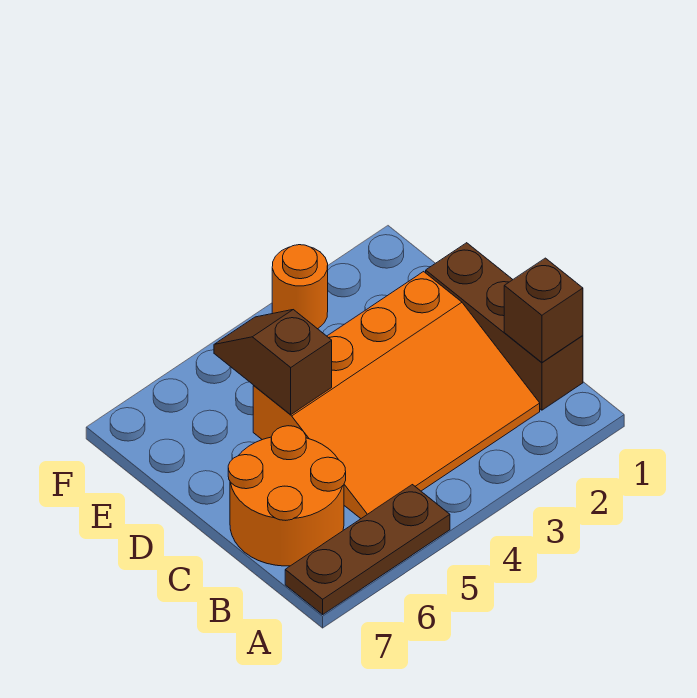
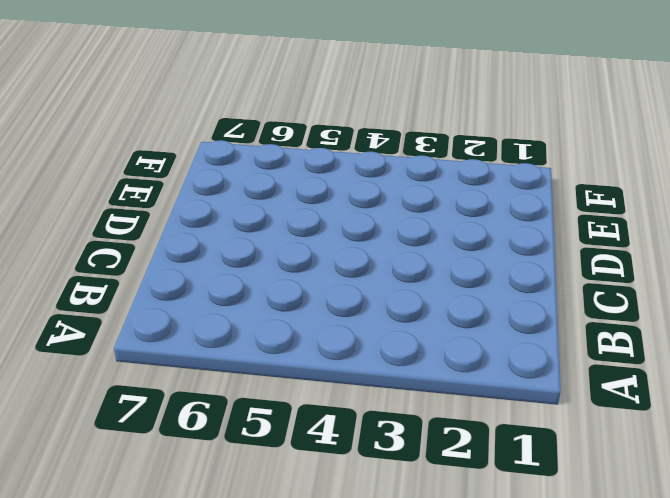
none -> brown plate A5:A7 level 1
none -> brown brick B1:D1 level 1

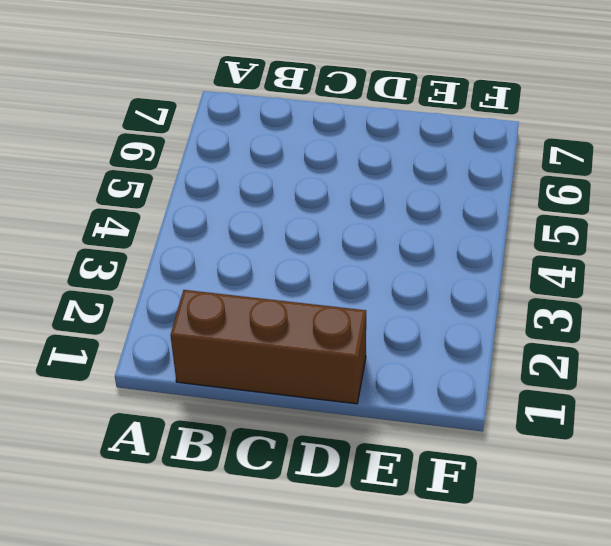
none -> brown plate A5:A7 level 1
none -> orange slope B2:D5 level 1 top D

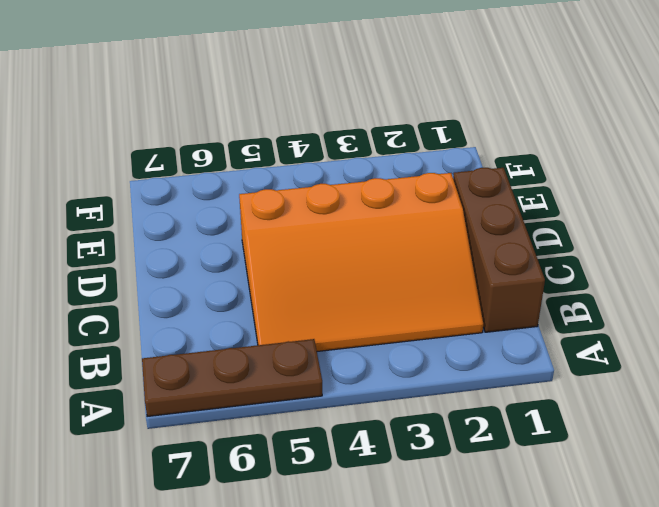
none -> orange round brick B6:C7 level 1
none -> orange round brick F3 level 1

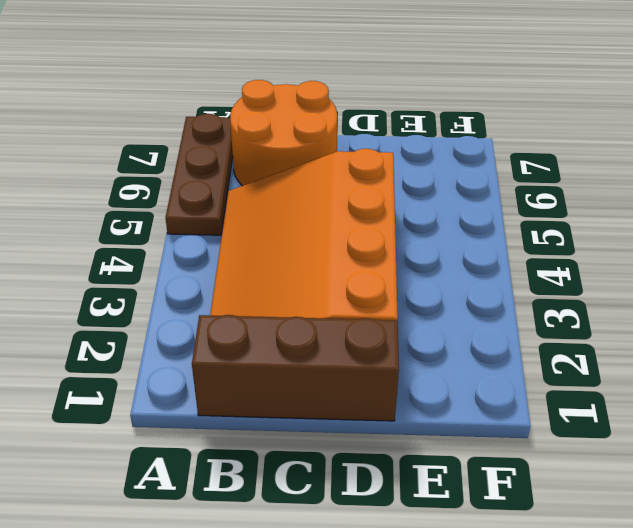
none -> orange round brick F3 level 1
none -> brown brick B1 level 2

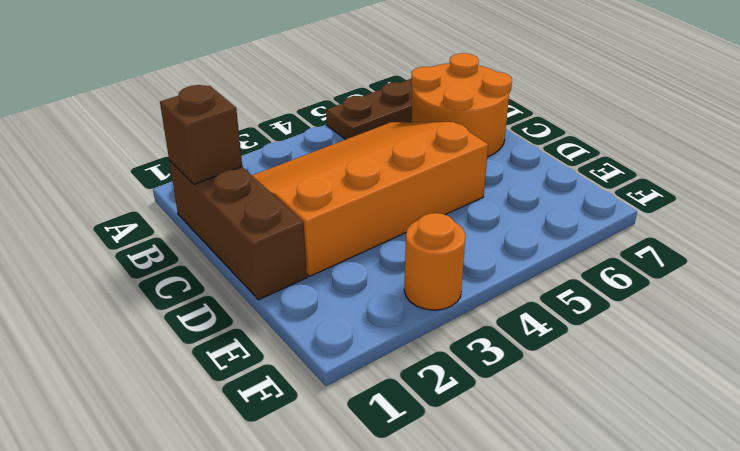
none -> brown slope D5:E5 level 2 top D

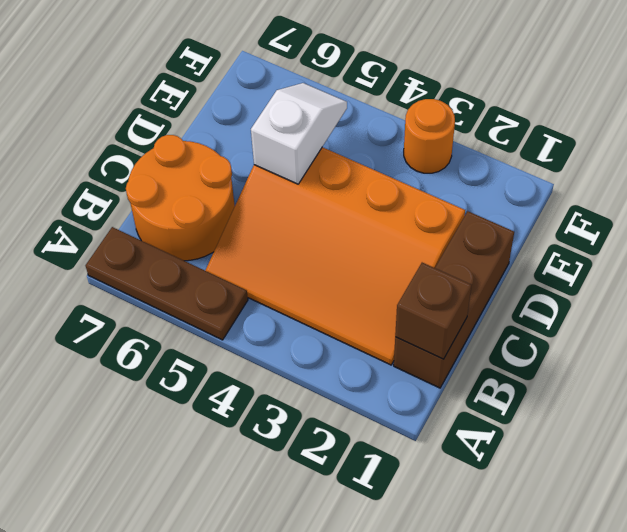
white slope D5:E5 level 2 top D -> brown slope D5:E5 level 2 top D

